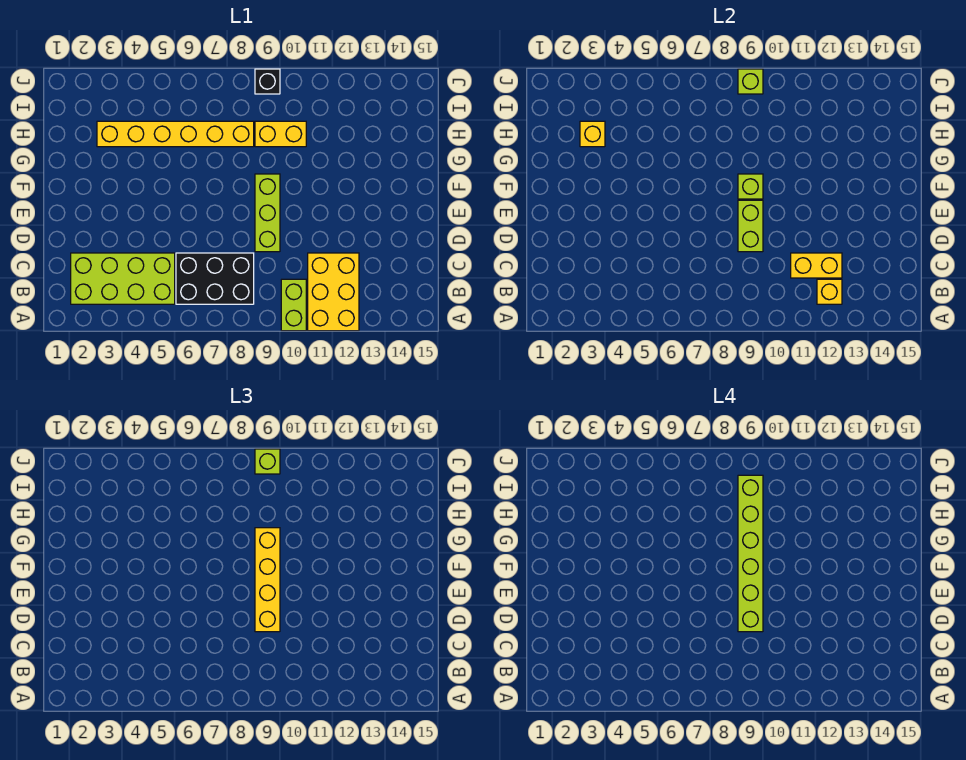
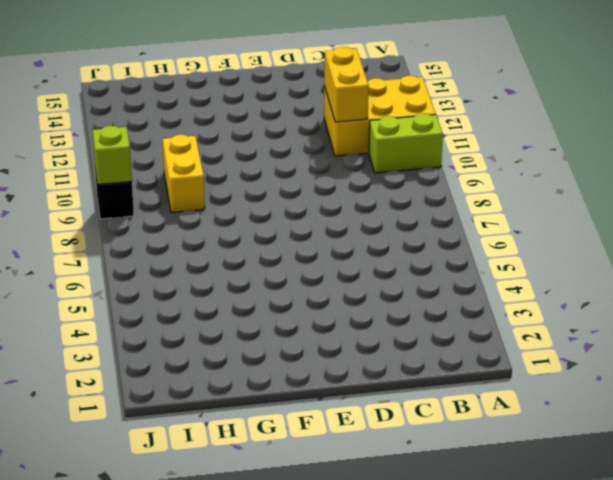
none -> lime brick B2:C5 level 1
none -> black brick B6:C8 level 1
none -> lime brick D9:F9 level 1

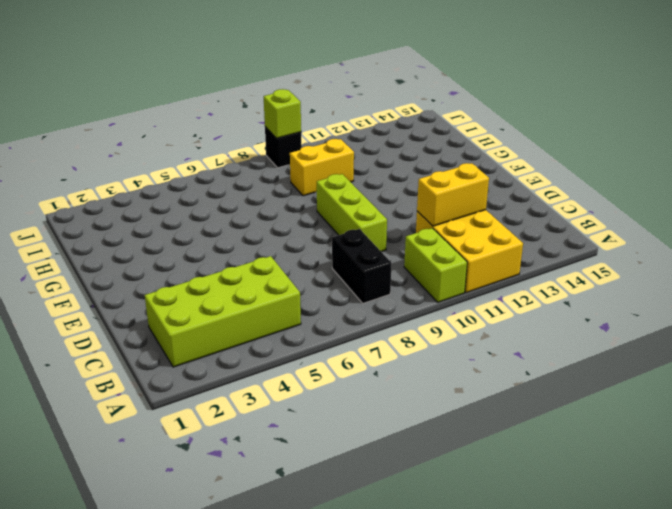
black brick B8:C8 level 1 -> black brick B6:C8 level 1
none -> yellow brick H3:H8 level 1
none -> yellow brick B12 level 2
none -> lime brick D9:E9 level 2

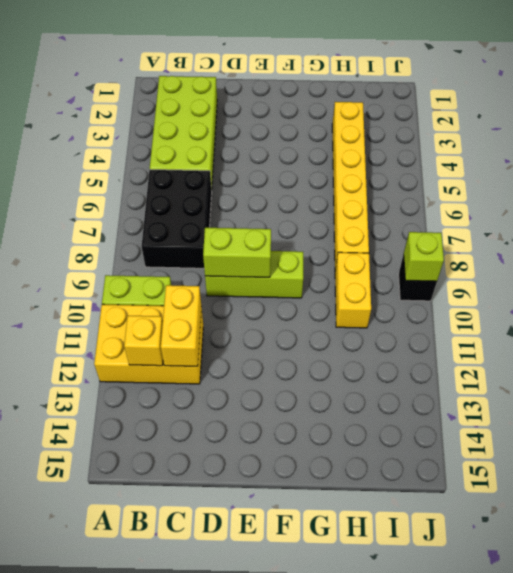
none -> lime brick F9 level 2
none -> yellow brick H3 level 2
none -> yellow brick D9:G9 level 3

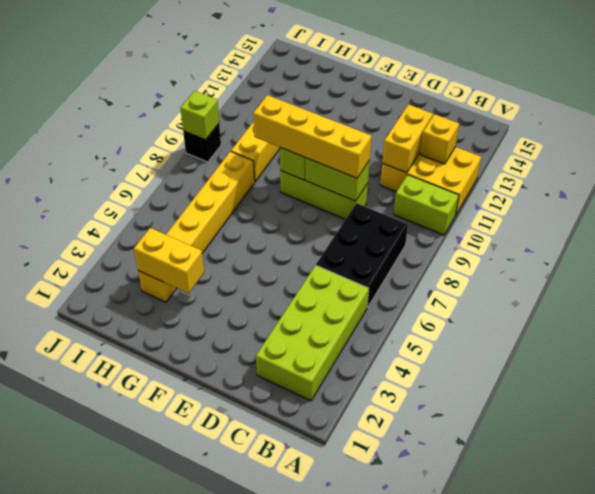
yellow brick G3:H3 level 2 -> yellow brick H3 level 2
none -> lime brick J9 level 3
none -> lime brick D9:I9 level 4

